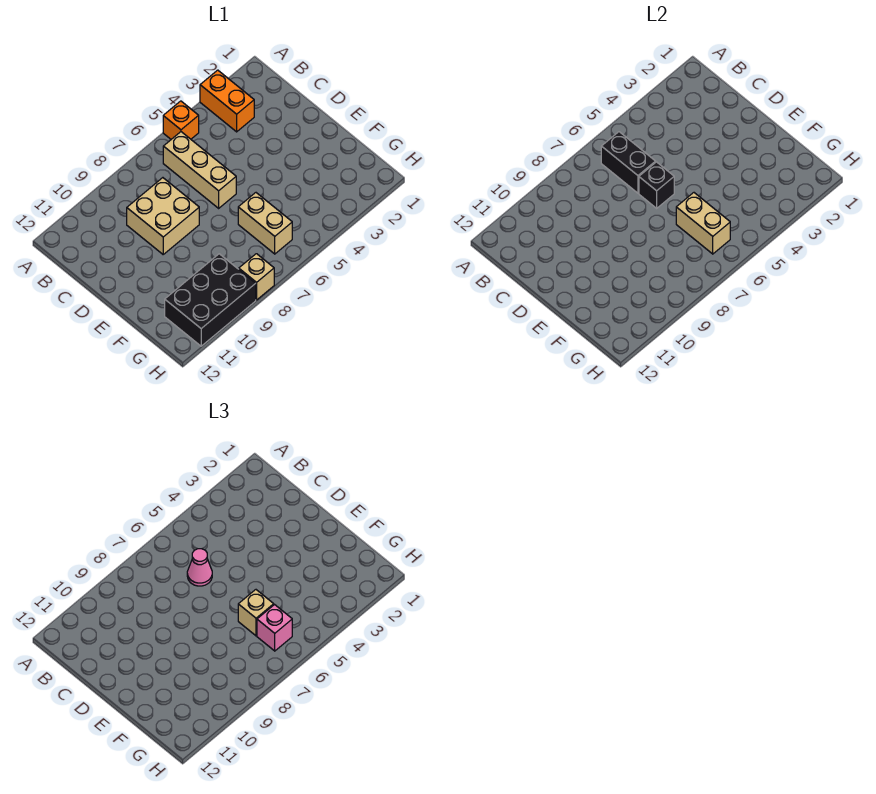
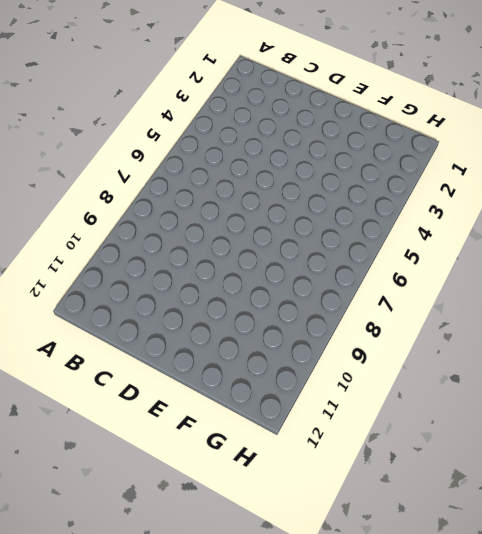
none -> orange brick A3:B3 level 1
none -> orange brick A5 level 1
none -> tan brick B6:D6 level 1

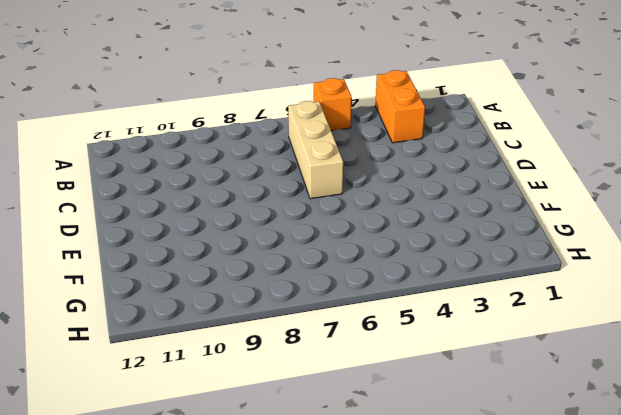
none -> tan brick C8:D9 level 1
none -> tan brick F6:G6 level 1
none -> black brick G9:H11 level 1

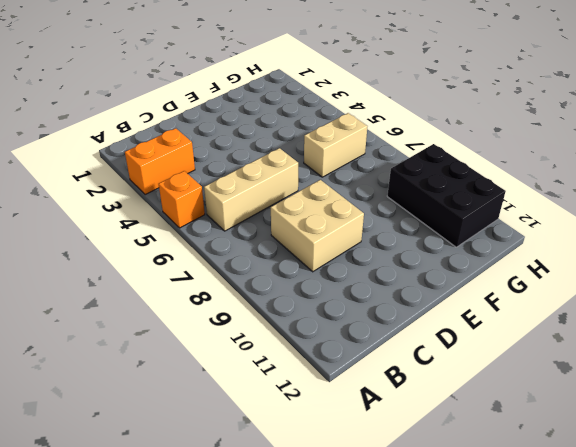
none -> tan brick H8 level 1
none -> black brick B6:C6 level 2
none -> black brick D6 level 2

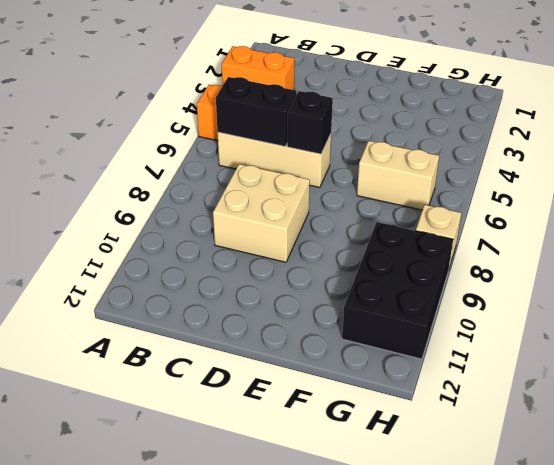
none -> tan brick F6:G6 level 2
none -> pink cone C6 level 3
none -> tan brick F6 level 3

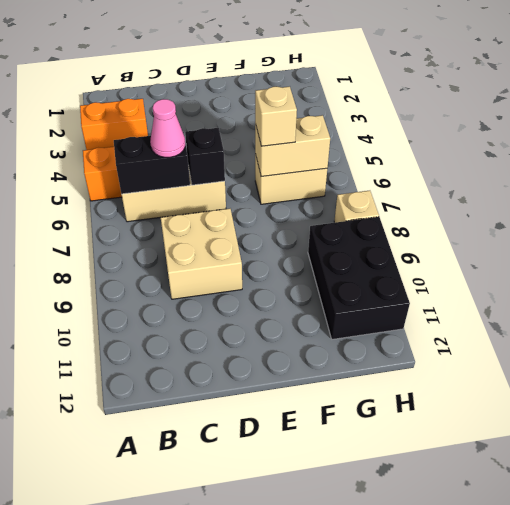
none -> pink brick G6 level 3

